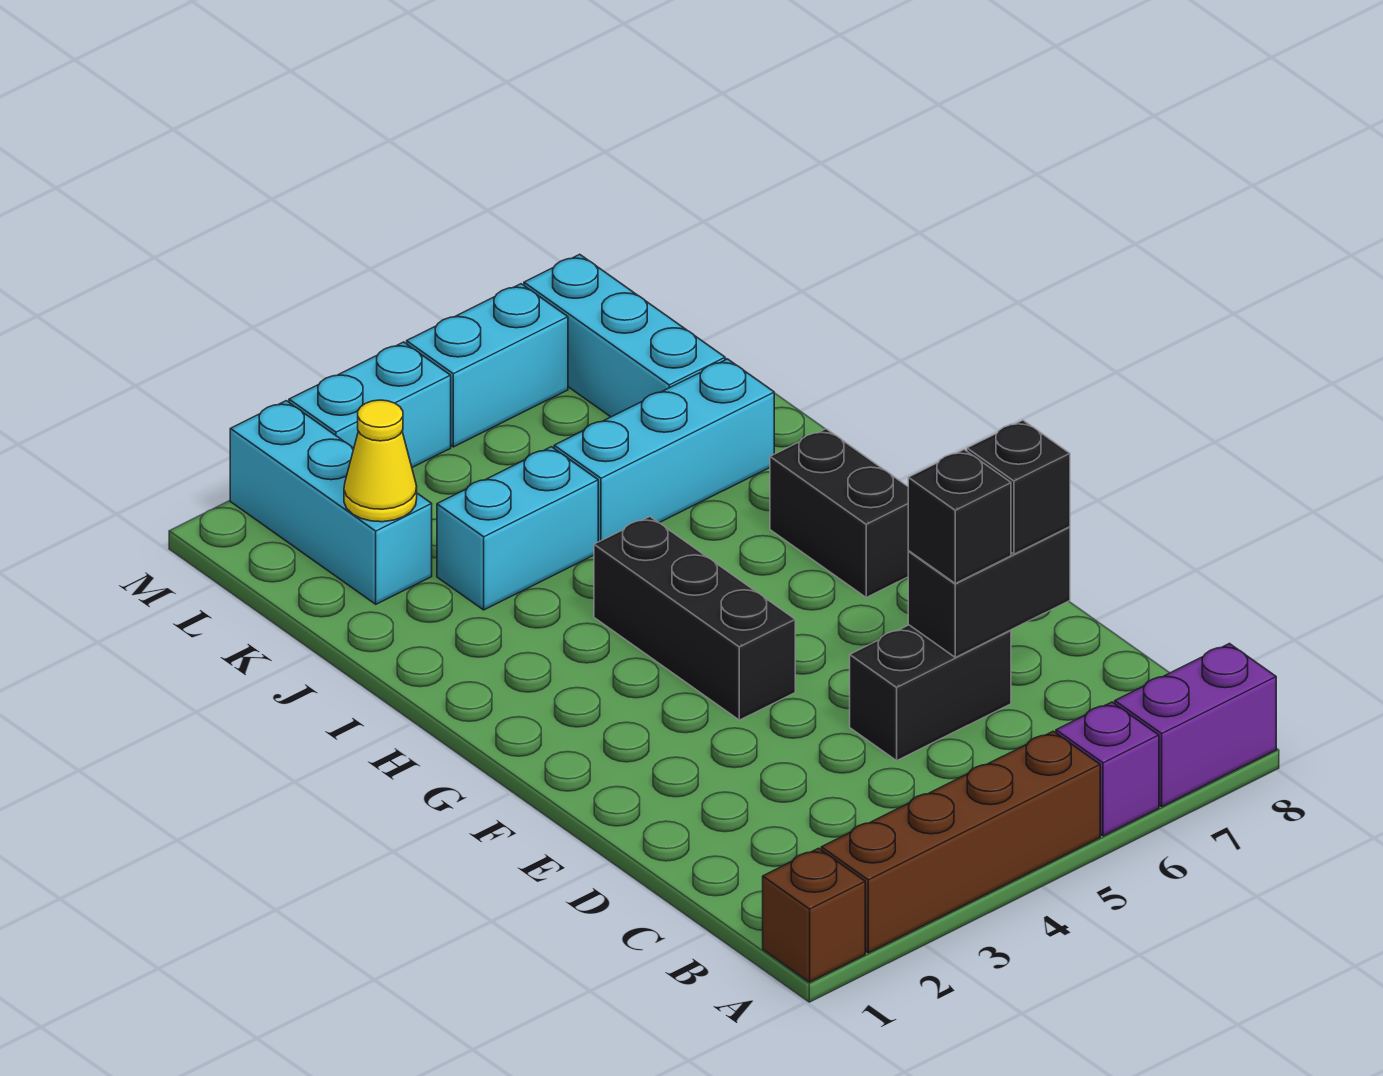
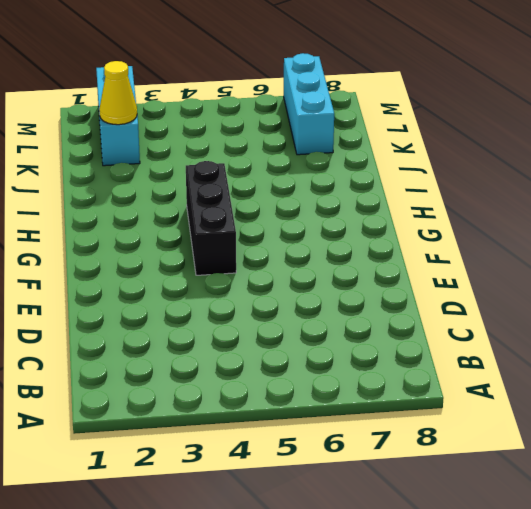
none -> brown brick A1 level 1
none -> brown brick A2:A5 level 1
none -> purple brick A6 level 1

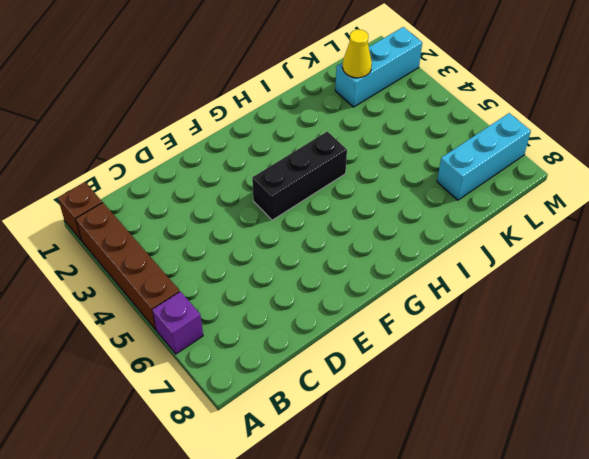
none -> purple brick A7:A8 level 1
none -> black brick D5:D6 level 1
none -> black brick G7:H7 level 1

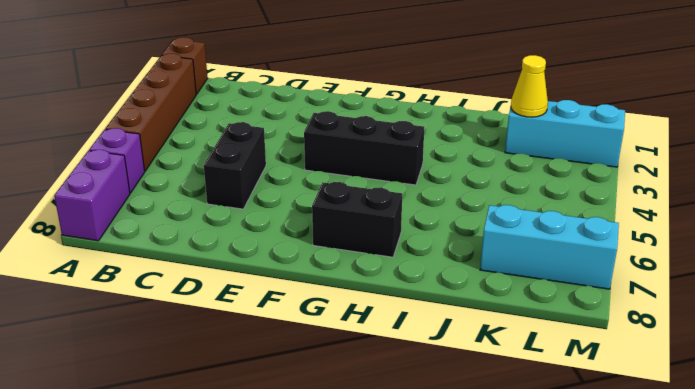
none -> cyan brick J3:J4 level 1
none -> cyan brick J5:J7 level 1
none -> cyan brick M3:M4 level 1

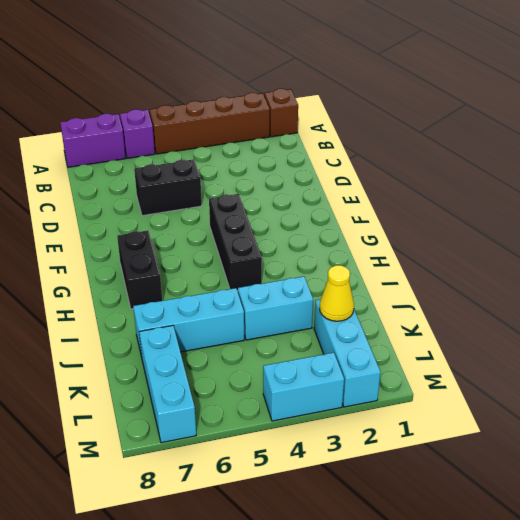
none -> cyan brick M5:M6 level 1
none -> black brick D6:D7 level 2
none -> black brick D6 level 3

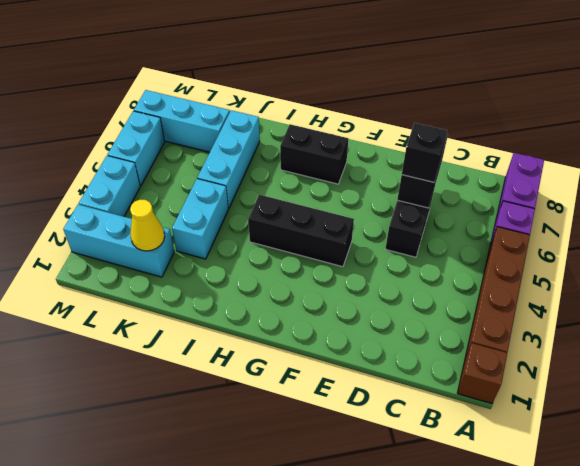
none -> black brick D7 level 3

